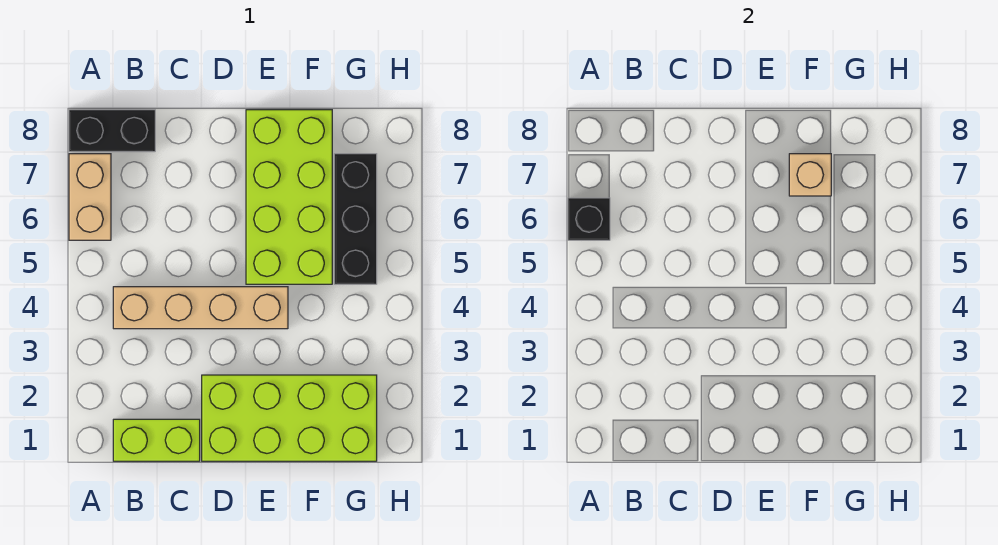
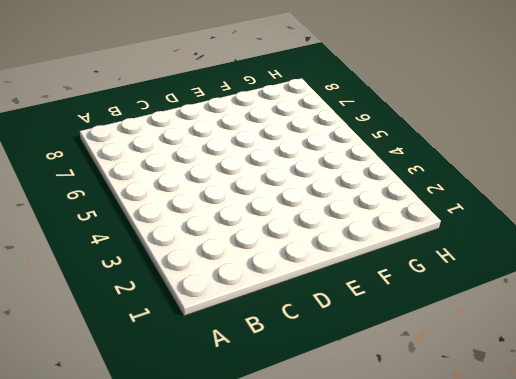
none -> tan brick A6:A7 level 1
none -> black brick A8:B8 level 1

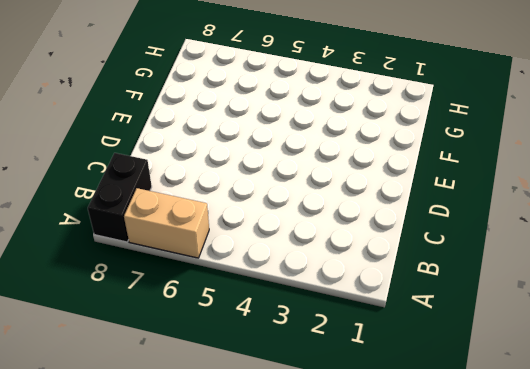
none -> lime brick B1:C1 level 1
none -> tan brick B4:E4 level 1

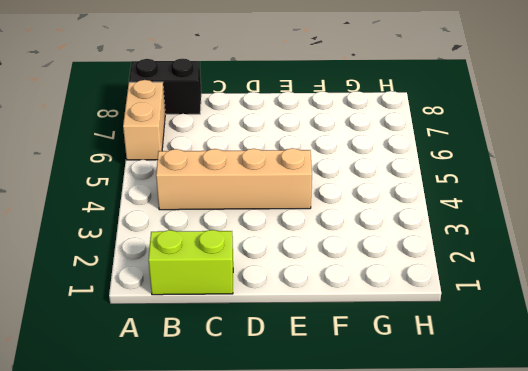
none -> lime brick D1:G2 level 1
none -> lime brick E5:F8 level 1

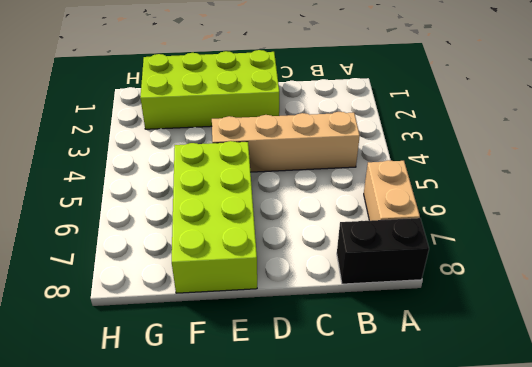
none -> lime brick B1:C1 level 1
none -> black brick G5:G7 level 1

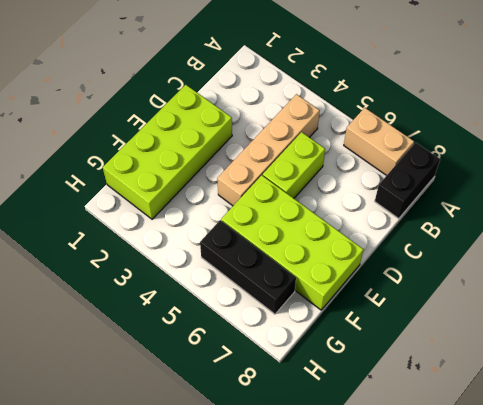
lime brick C5:D5 level 1 -> lime brick B1:C1 level 1
none -> black brick A6 level 2
none -> tan brick F7 level 2

